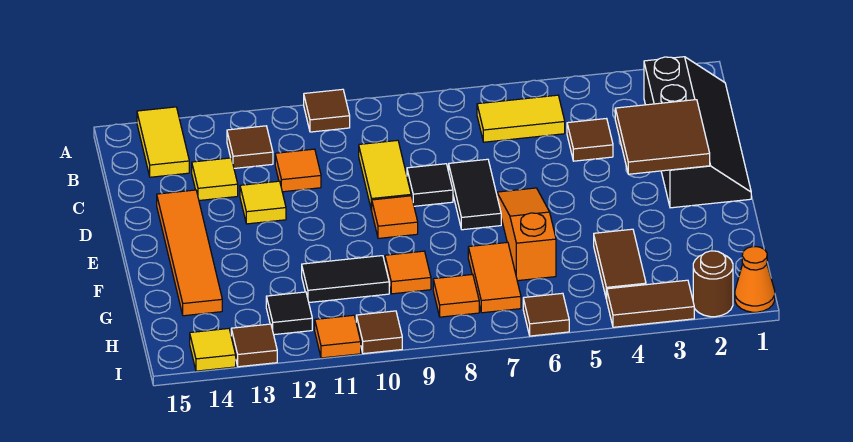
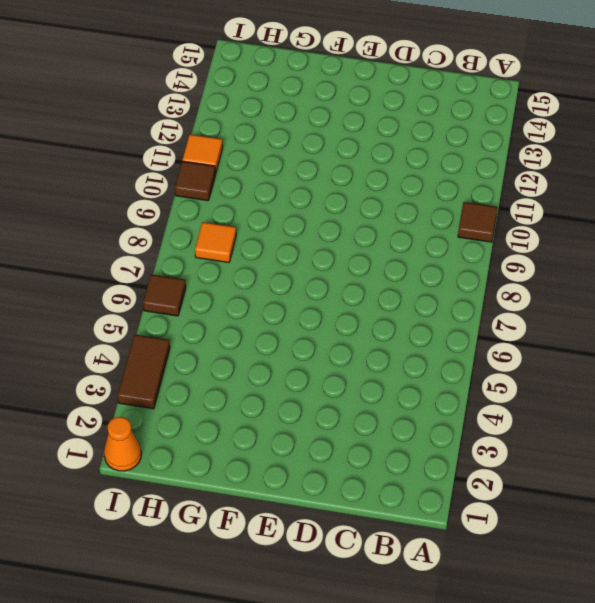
none -> yellow tile A14:B14 level 1
none -> black slope B1:E2 level 1 top 2
none -> yellow tile B5:B6 level 1
none -> brown tile B12 level 1

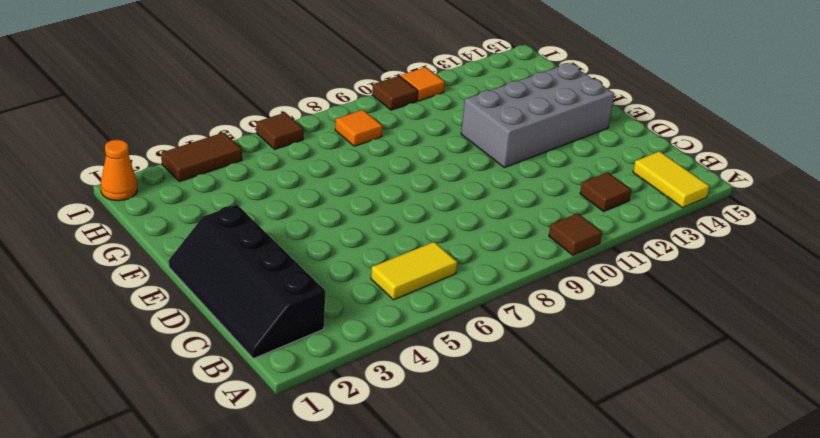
grey brick E11:F14 level 1 -> orange tile D14:G14 level 1
none -> brown tile C4 level 1
none -> yellow tile C9:D9 level 1
none -> orange tile C11 level 1
none -> yellow tile C13 level 1

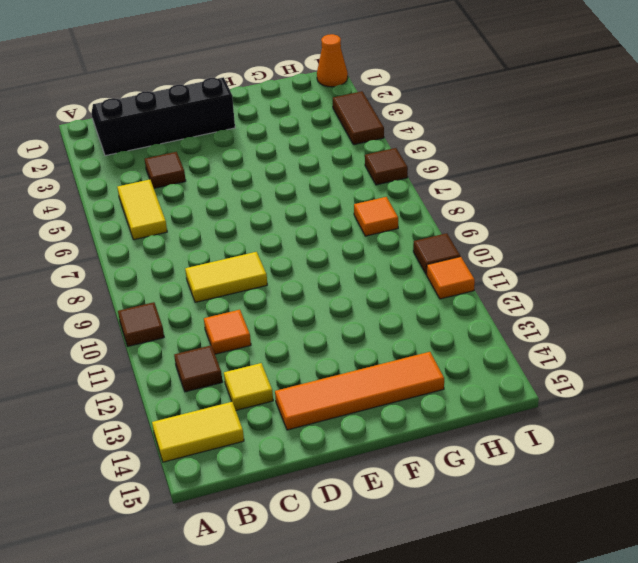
none -> black tile D7:E7 level 1
none -> black tile D8 level 1
none -> yellow tile D12 level 1
none -> orange slope E6:G6 level 1 top G

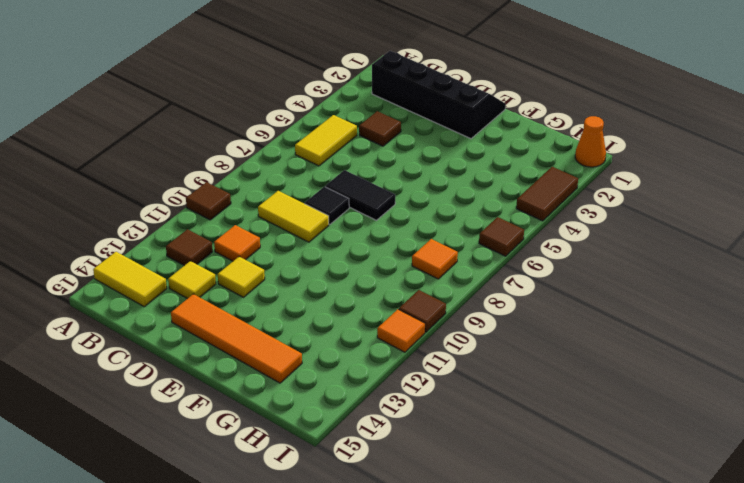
none -> orange slope E6:G6 level 1 top G
none -> orange tile E9 level 1
none -> brown tile G4:H4 level 1
none -> orange tile G7:H7 level 1

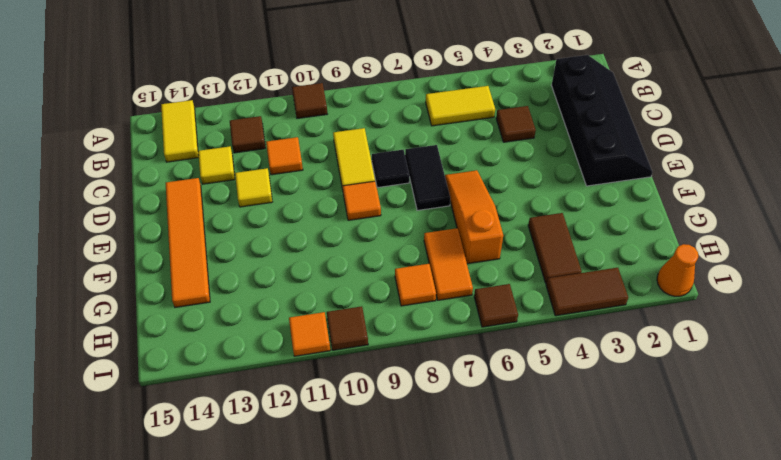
none -> orange tile G9 level 1
none -> black tile G10:G11 level 1
none -> black tile H12 level 1
none -> brown round brick I2 level 1

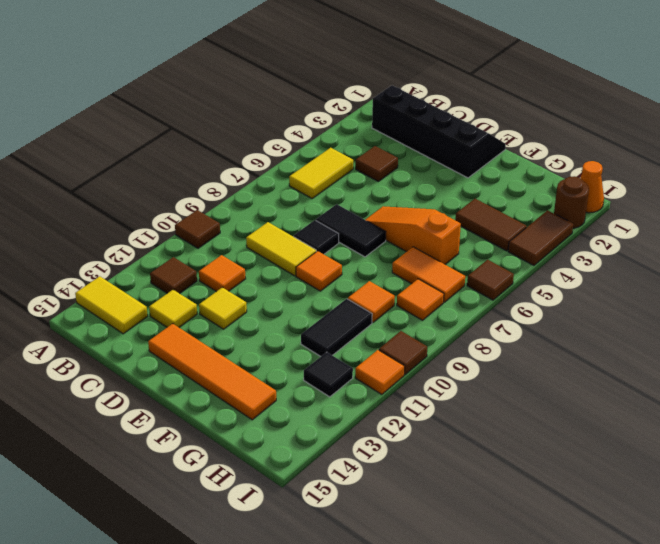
none -> brown tile I13 level 1
none -> yellow tile I14 level 1
none -> brown tile D2:E3 level 2

